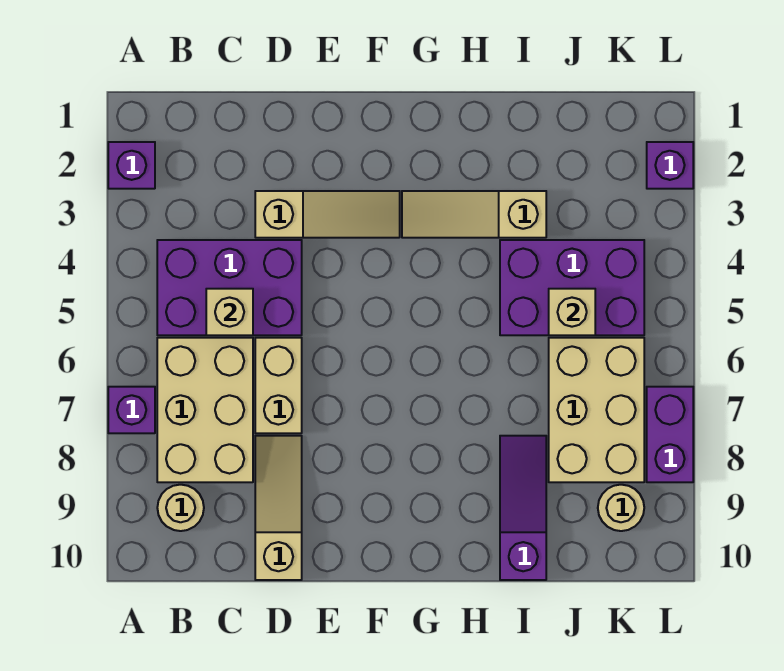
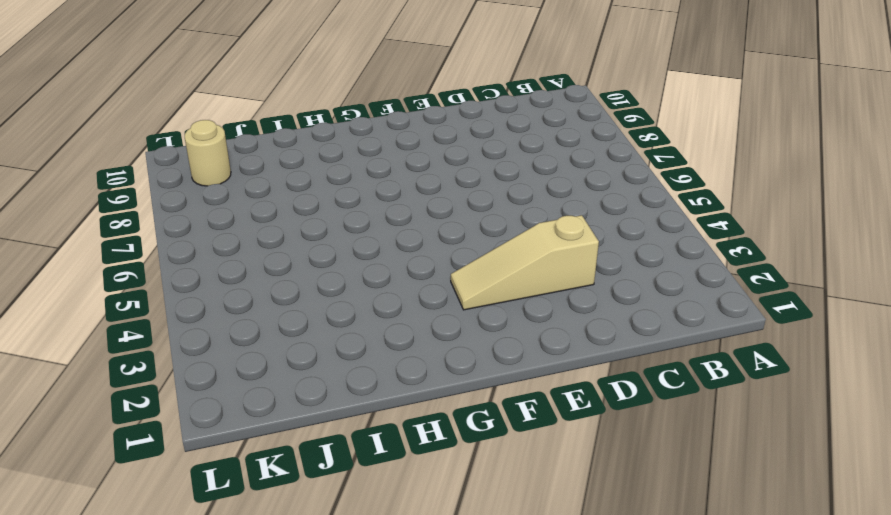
none -> purple brick A2 level 1
none -> purple brick A7 level 1
none -> purple brick B4:D5 level 1

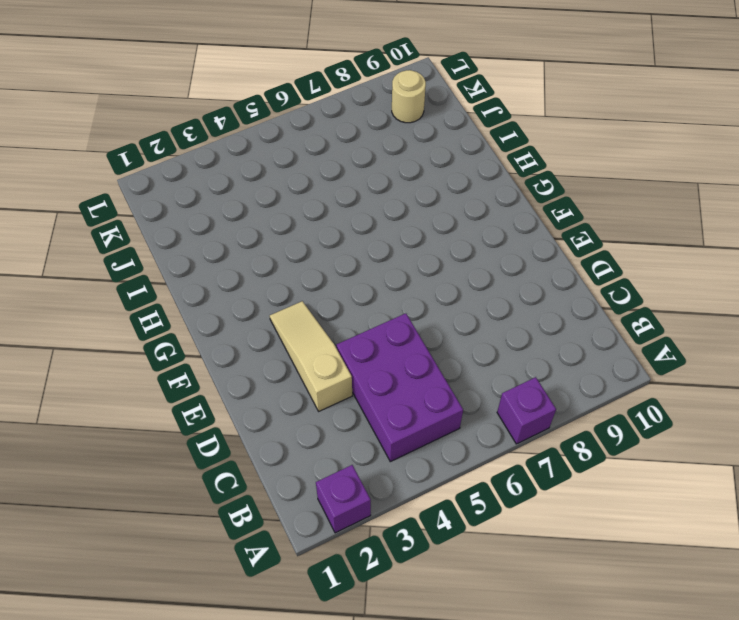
none -> tan brick B6:C8 level 1
none -> tan round brick B9 level 1
none -> tan brick D6:D7 level 1

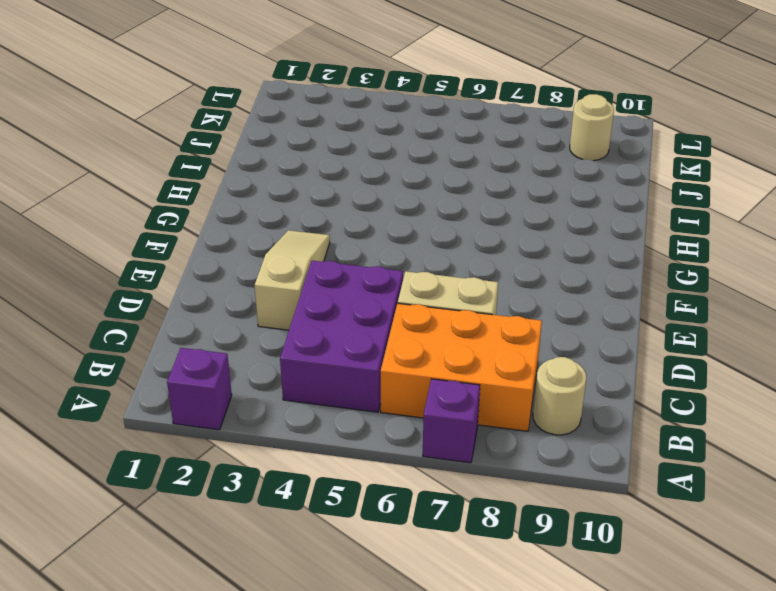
orange brick B6:C8 level 1 -> tan brick B6:C8 level 1
none -> tan slope D8:D10 level 1 top 10
none -> tan slope G3:I3 level 1 top I
none -> purple brick I4:K5 level 1

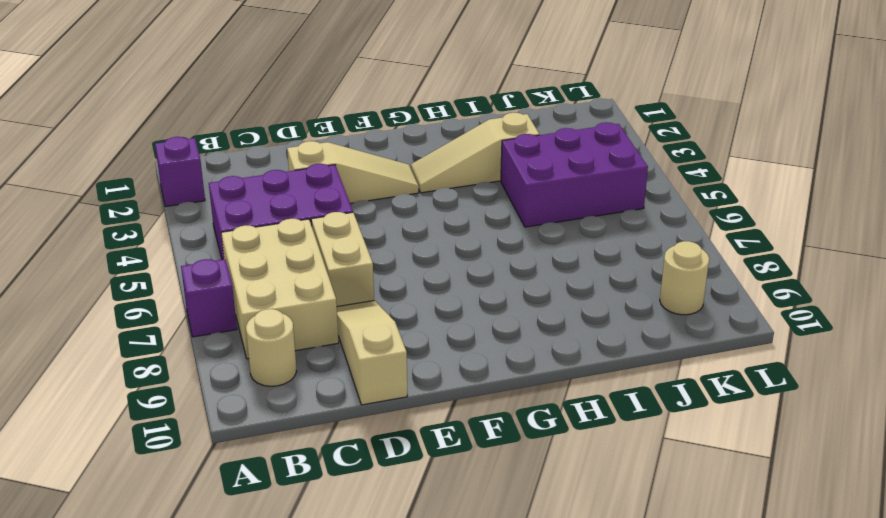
none -> purple slope I8:I10 level 1 top 10
none -> tan brick J6:K8 level 1
none -> purple brick L2 level 1

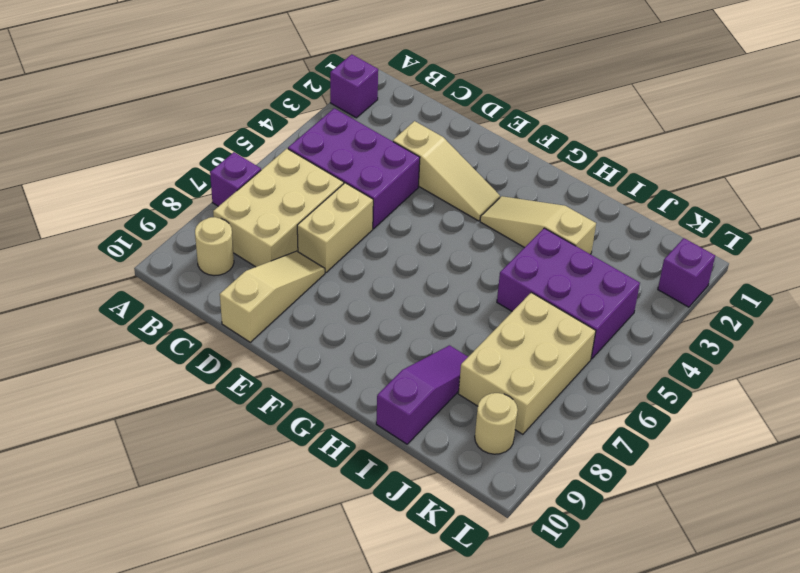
none -> purple brick L7:L8 level 1
none -> tan brick C5 level 2
none -> tan brick J5 level 2

